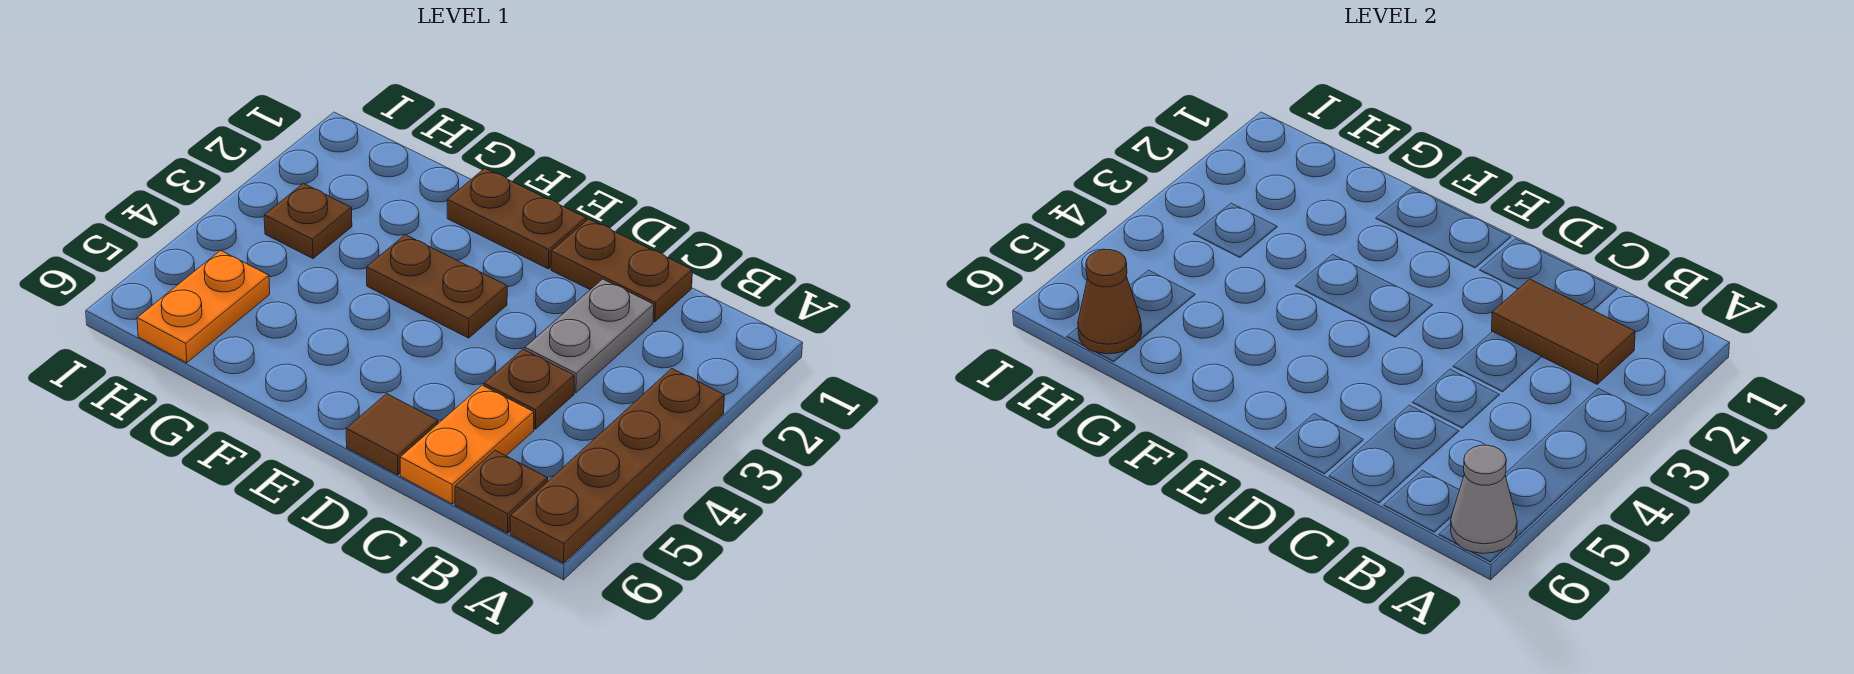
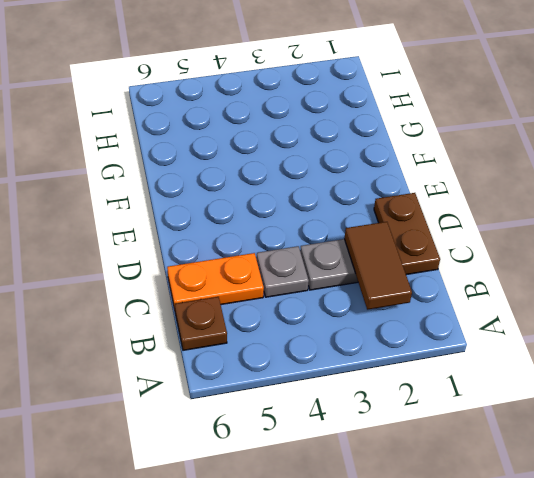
grey plate C4 level 1 -> brown plate C4 level 1
none -> brown plate A3:A6 level 1
none -> brown tile D6 level 1
none -> brown plate E1:F1 level 1

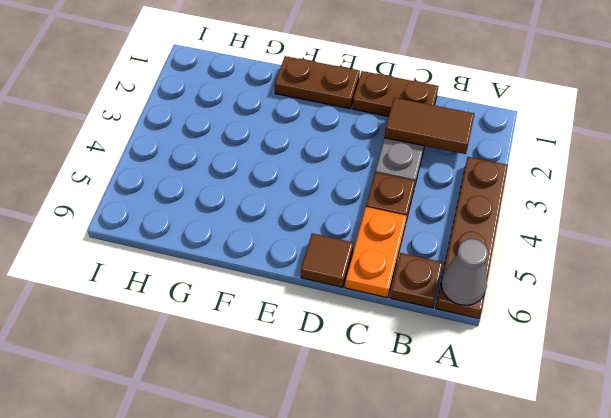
none -> brown plate E3:F3 level 1
none -> brown plate H3 level 1
none -> orange plate H5:H6 level 1

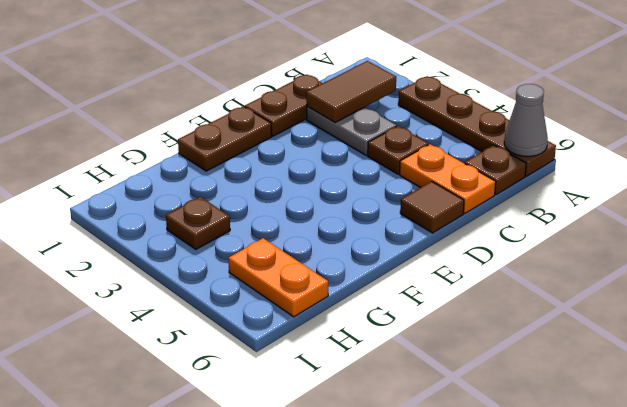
none -> brown plate E3:F3 level 1
none -> brown cone H6 level 2

